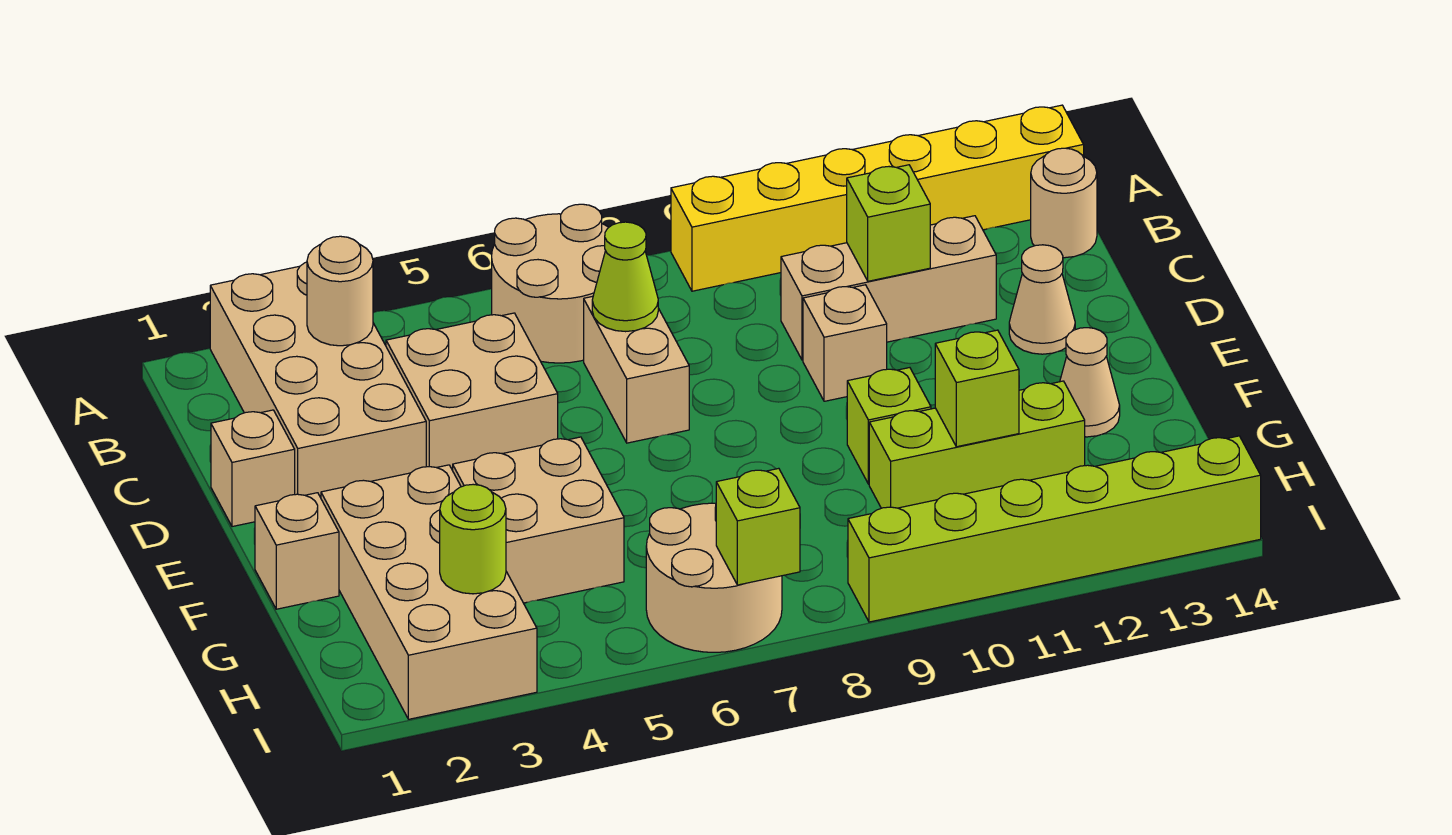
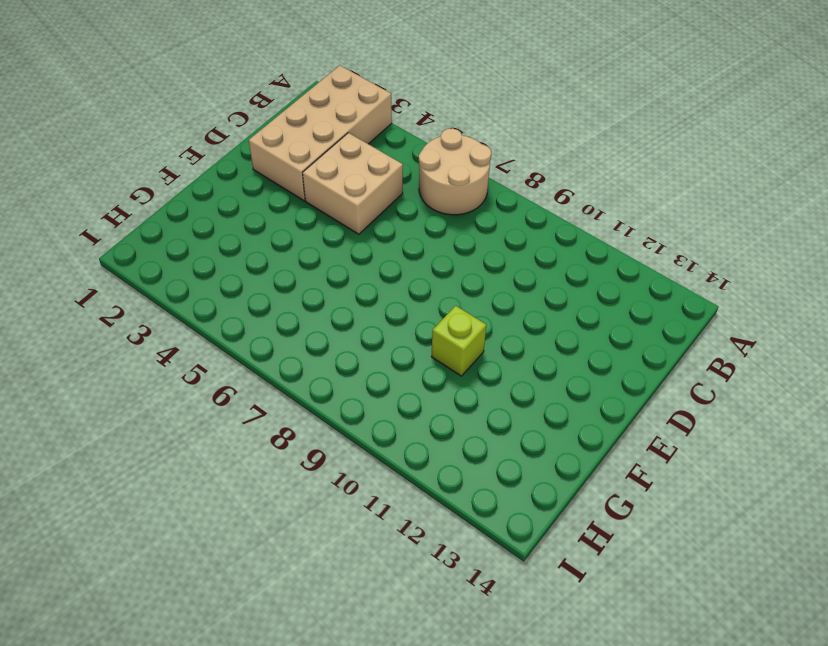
none -> yellow brick A9:A14 level 1
none -> tan round brick B14 level 1
none -> tan brick C7:D7 level 1

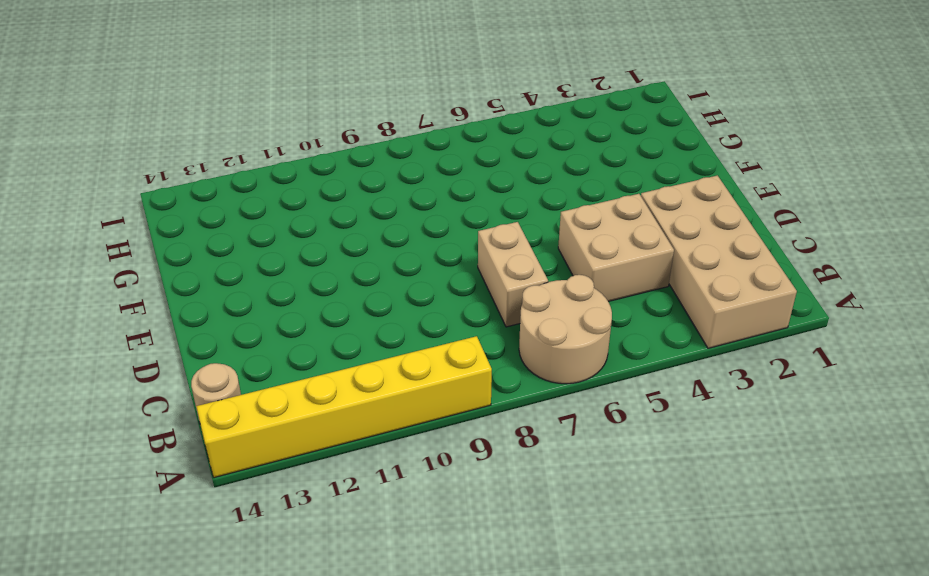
none -> tan brick C10:C12 level 1
none -> tan brick D1 level 1
none -> tan brick D10 level 1

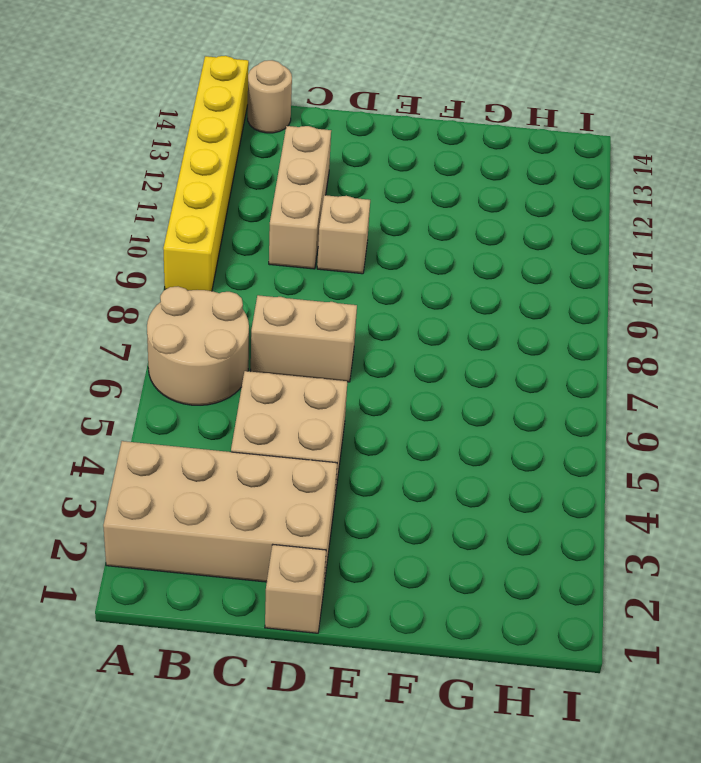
none -> tan cone D13 level 1
none -> tan brick F1 level 1
none -> tan brick F2:I3 level 1

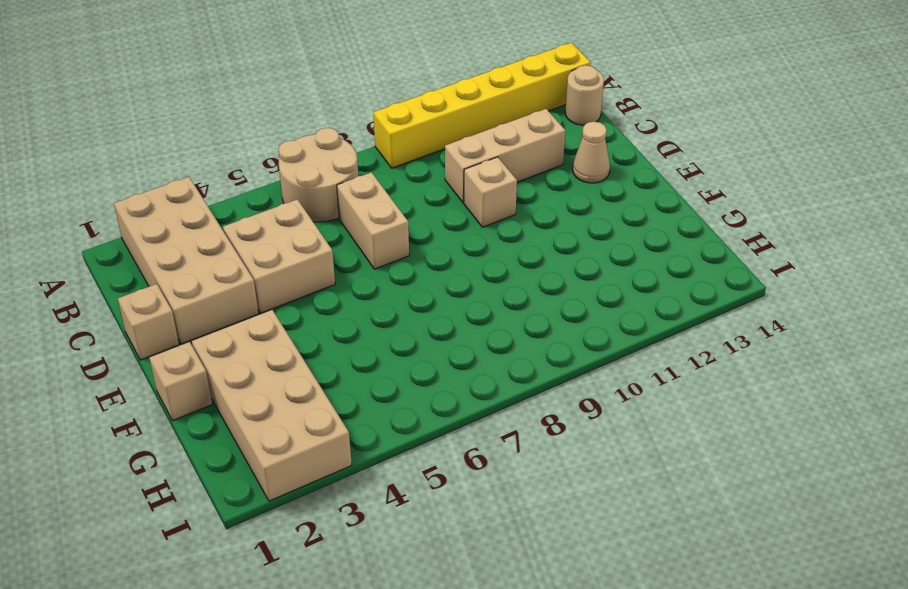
none -> tan brick F4:G5 level 1
none -> lime brick F10 level 1
none -> tan cone F13 level 1

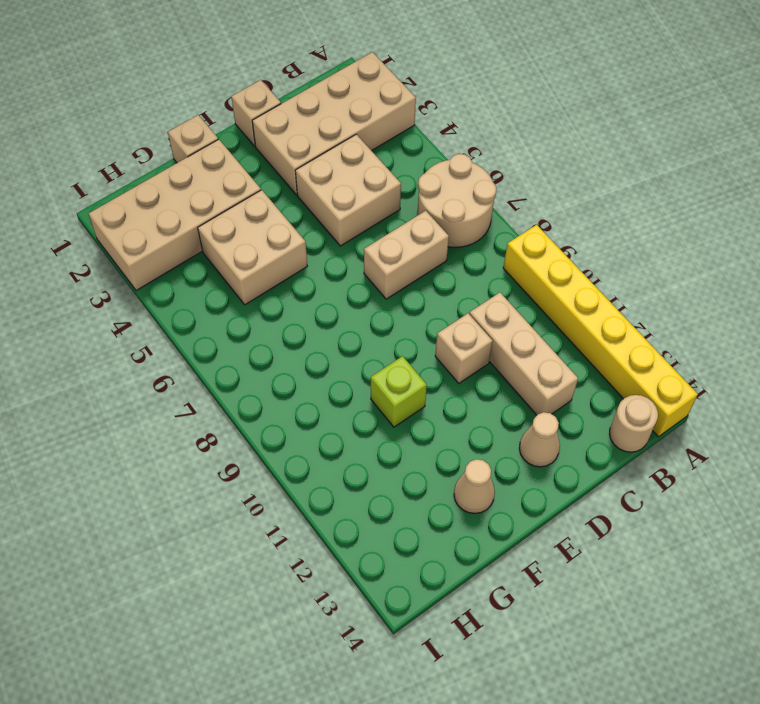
none -> lime brick G10:G12 level 1
none -> tan round brick H6:I7 level 1
none -> lime brick I9:I14 level 1

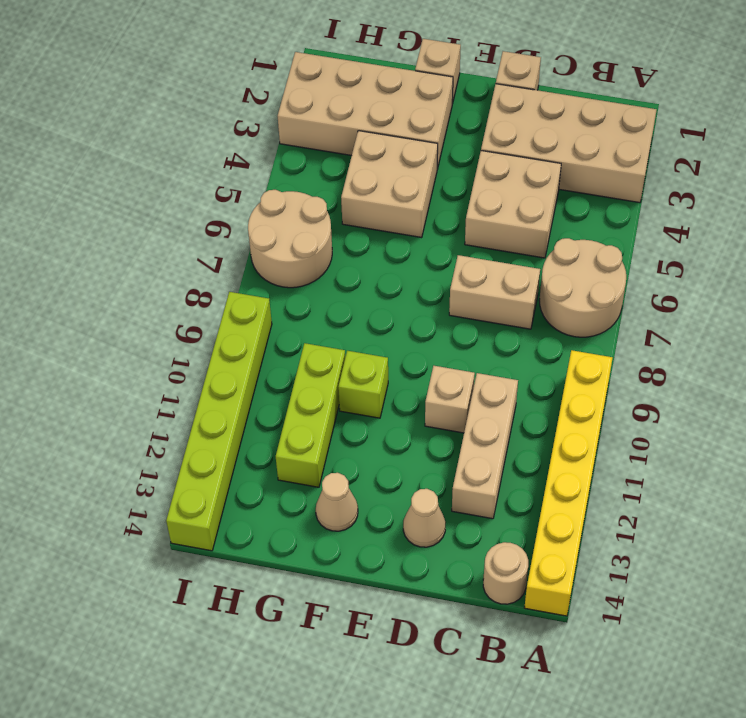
none -> tan round brick B3 level 2
none -> lime cone C7 level 2
none -> lime brick C11 level 2

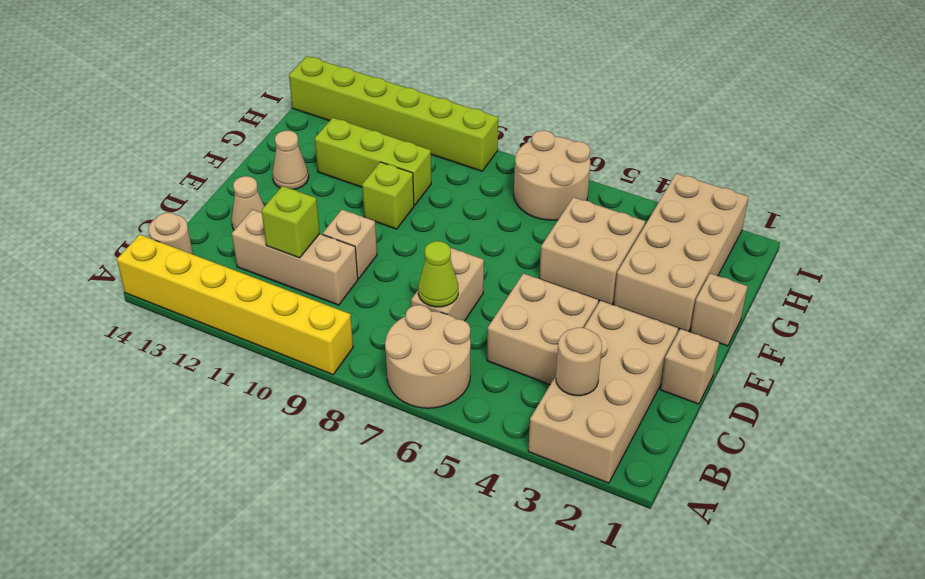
none -> lime brick G11 level 2
none -> lime round brick H3 level 2
none -> lime brick I7 level 2

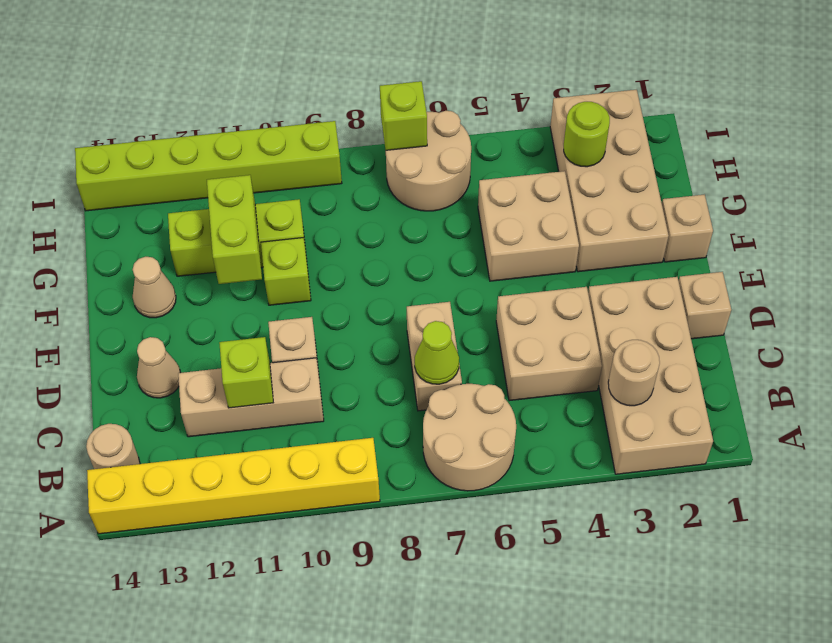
lime brick F11:G11 level 2 -> lime brick G11 level 2

